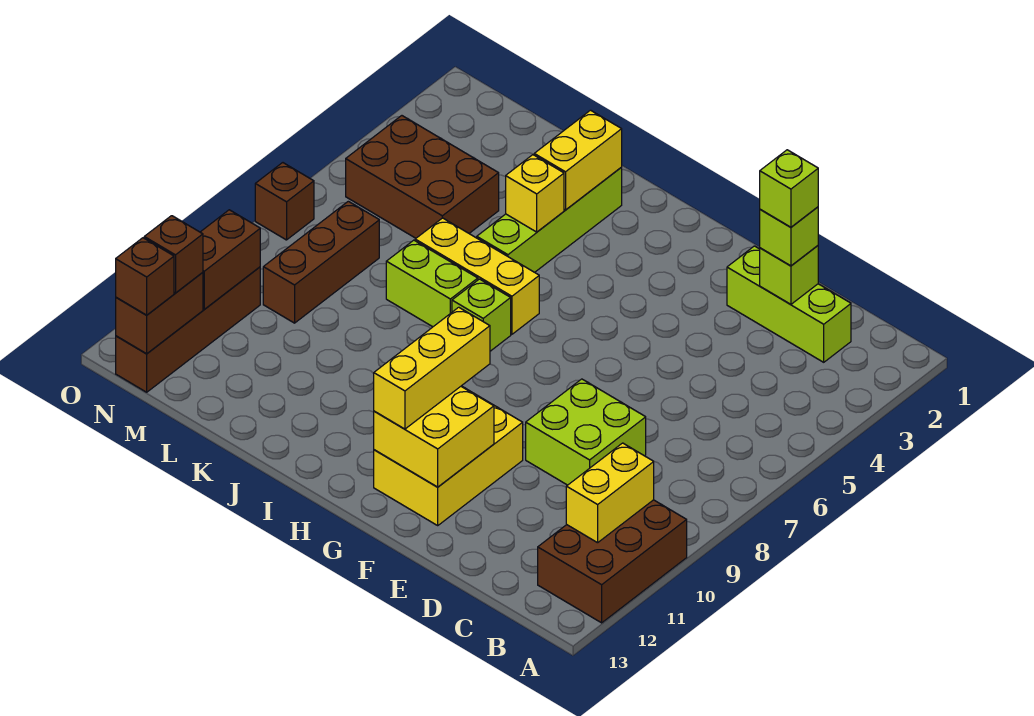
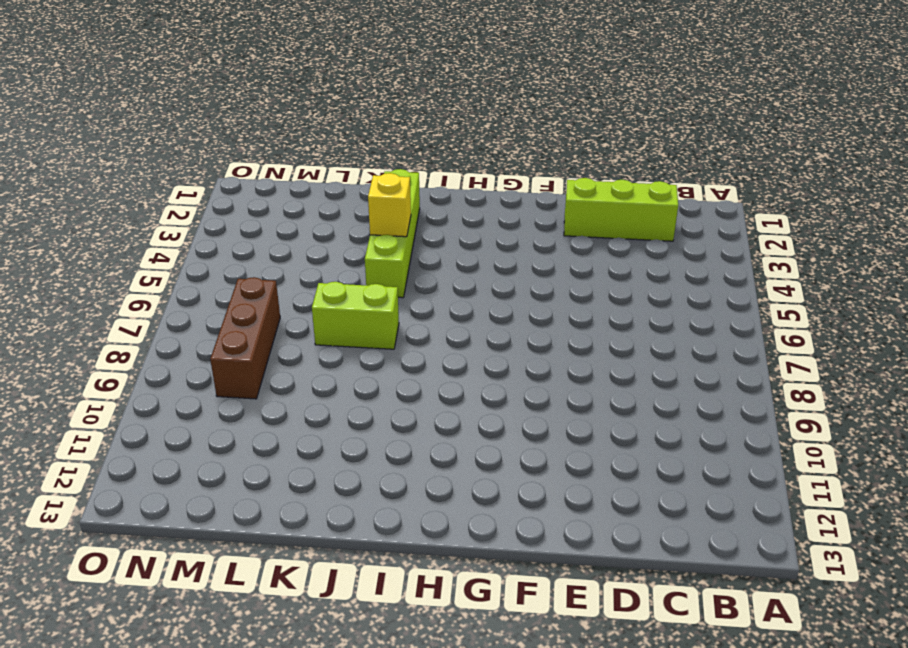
none -> brown brick A10:B12 level 1
none -> lime brick D8:E9 level 1
none -> yellow brick F10:G12 level 1

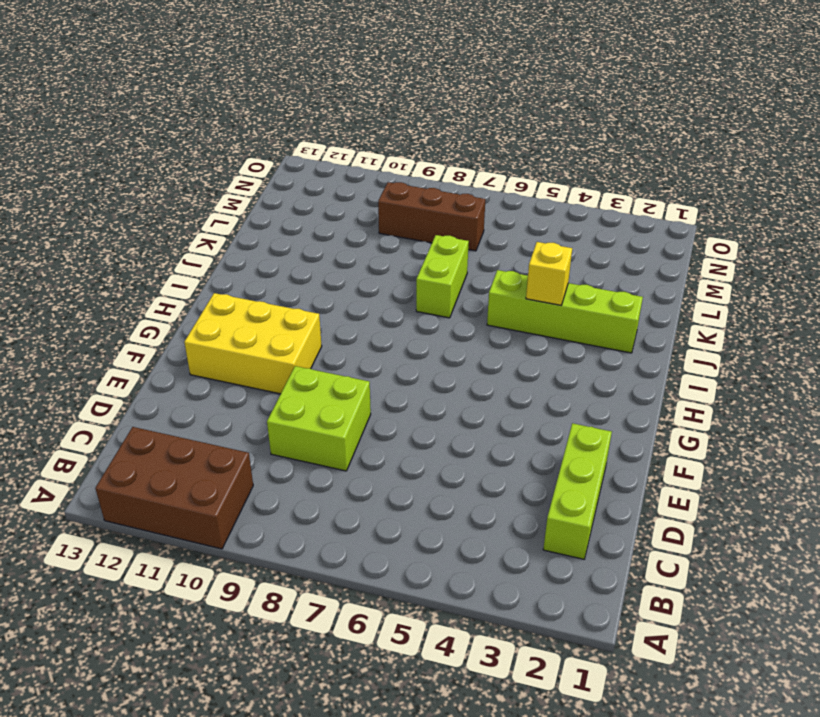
none -> yellow brick I6:K6 level 1
none -> lime brick I7 level 1
none -> brown brick L4:N5 level 1

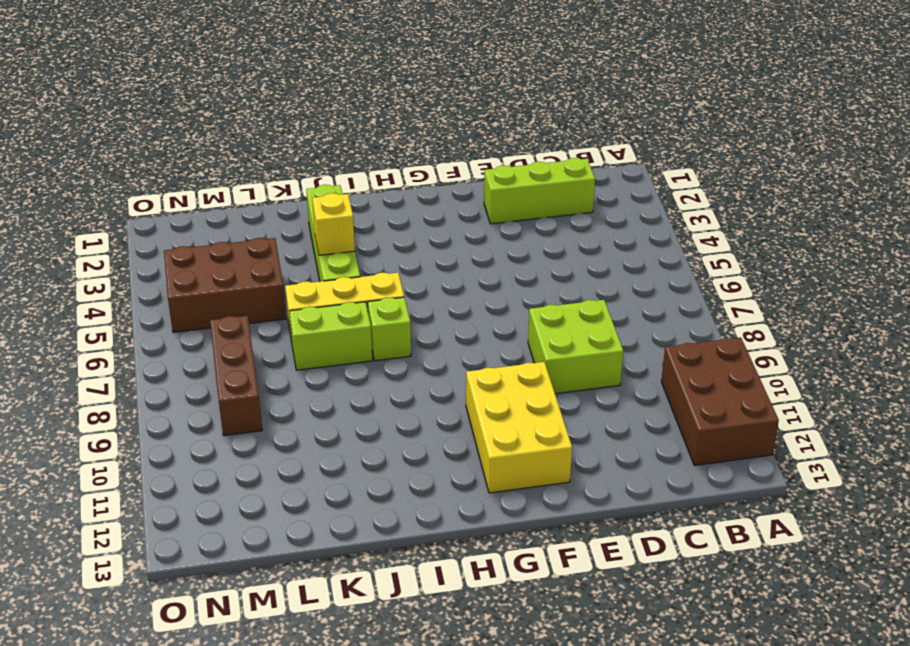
none -> brown brick N10:N13 level 1
none -> brown brick O7 level 1
none -> yellow brick B10:B11 level 2

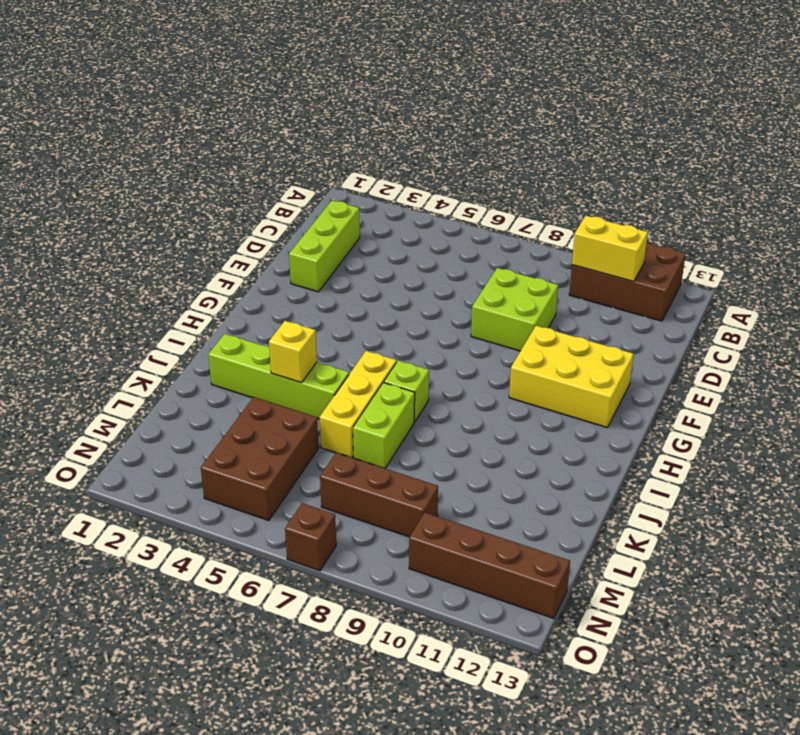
none -> lime brick D2 level 2
none -> yellow brick F11:G12 level 2
none -> yellow brick J2:J3 level 2

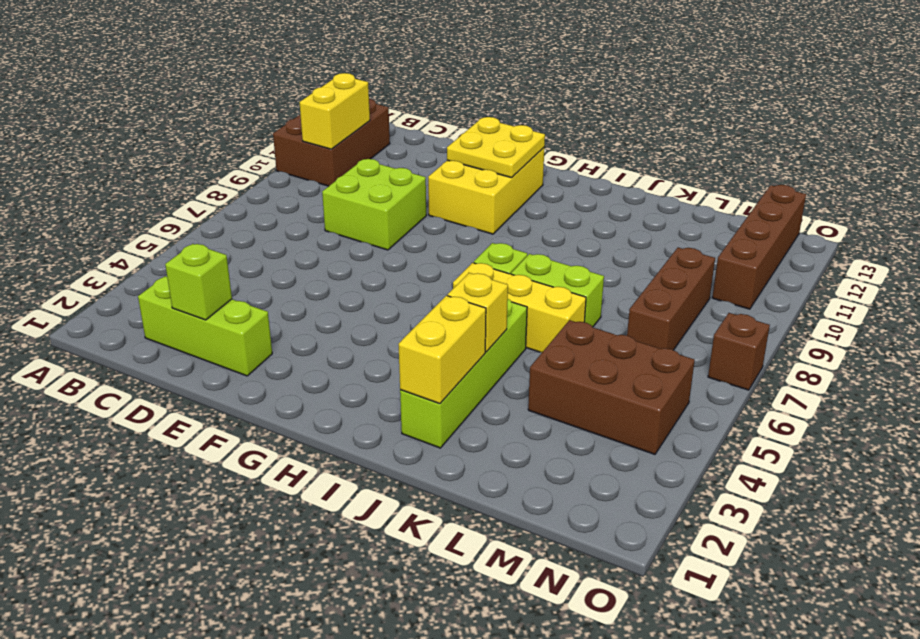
yellow plate F11:G12 level 2 -> yellow brick F11:G12 level 2
none -> brown brick N10:N11 level 2
none -> brown brick N12:N13 level 2
none -> lime brick D2 level 3

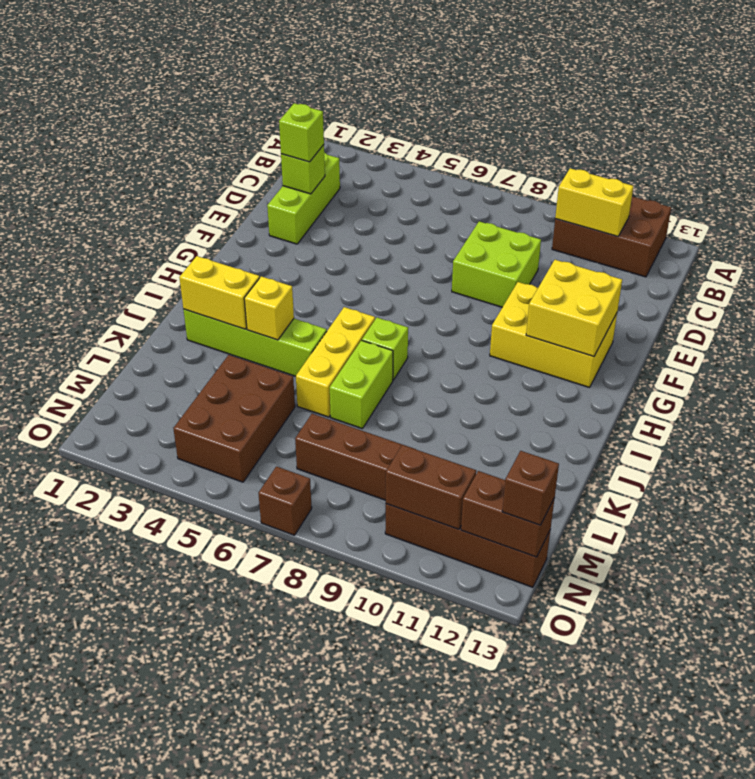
none -> yellow brick G10:G12 level 3
none -> brown brick N12 level 3
none -> lime brick D2 level 4

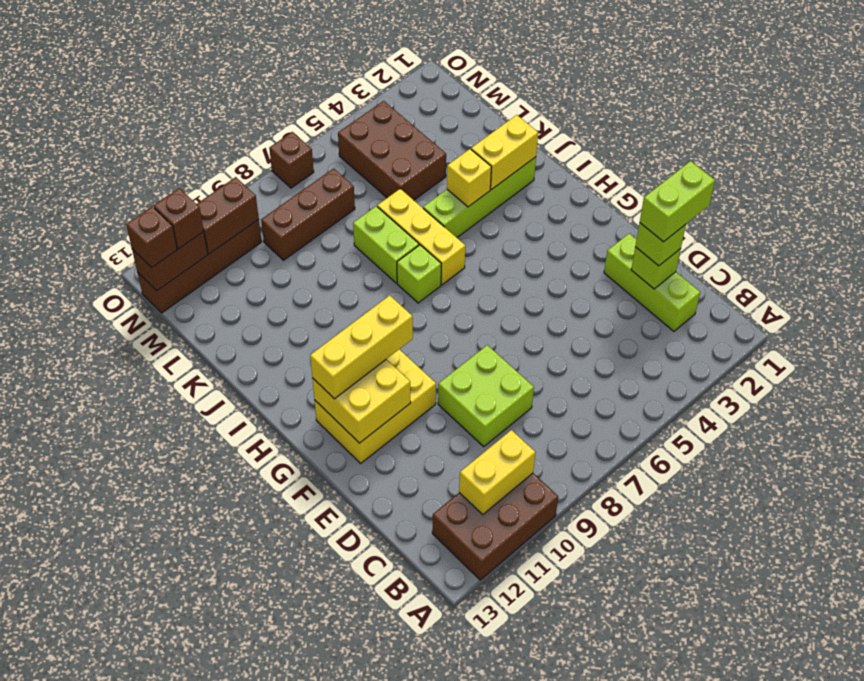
lime brick D1:D2 level 4 -> lime brick D2 level 4

